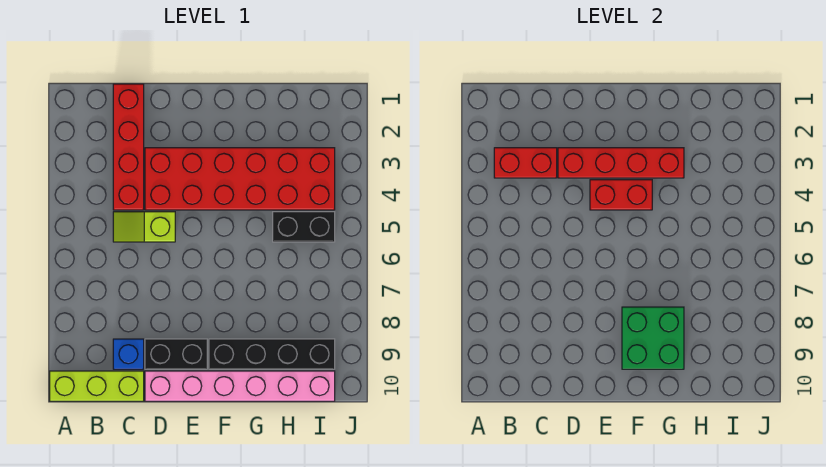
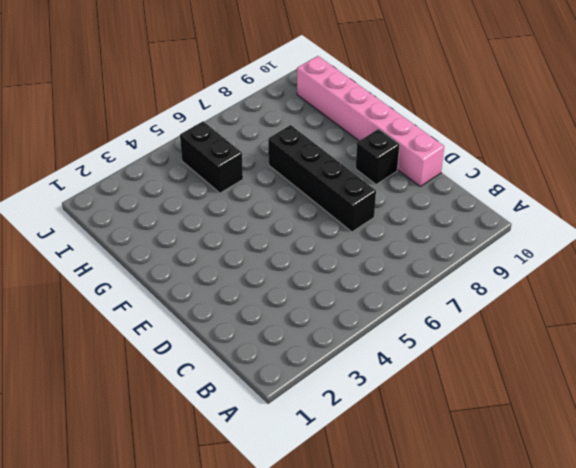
black brick D7:G7 level 1 -> black brick F9:I9 level 1
black brick E9 level 1 -> black brick D9:E9 level 1
none -> lime brick A10:C10 level 1
none -> red brick C1:C4 level 1
none -> lime slope C5:D5 level 1 top D

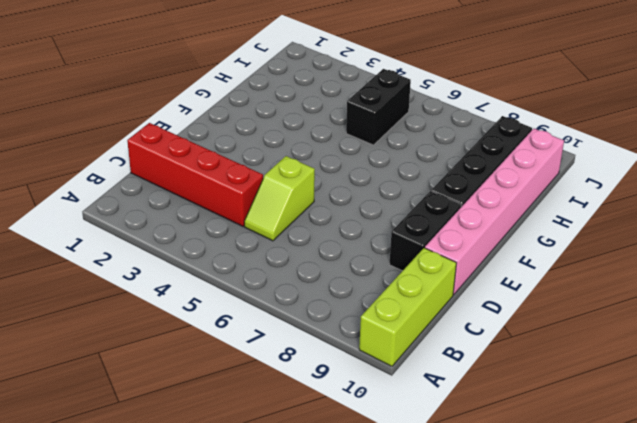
none -> blue brick C9 level 1
none -> red brick D3:I4 level 1
none -> red brick B3:C3 level 2

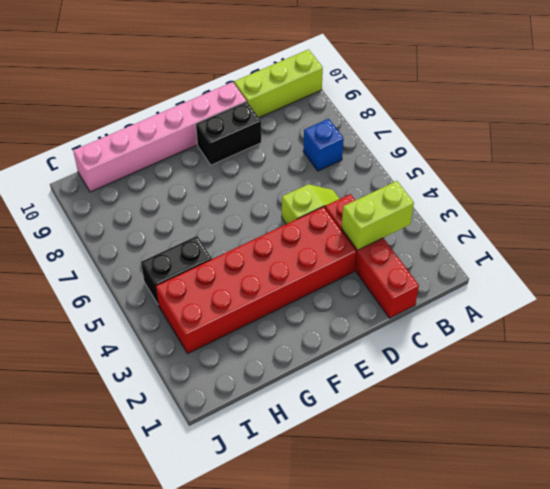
lime brick B3:C3 level 2 -> red brick B3:C3 level 2
blue brick B7 level 1 -> blue brick C9 level 1
none -> black brick F9:I9 level 1
none -> red brick D3:G3 level 2
none -> red brick E4:F4 level 2

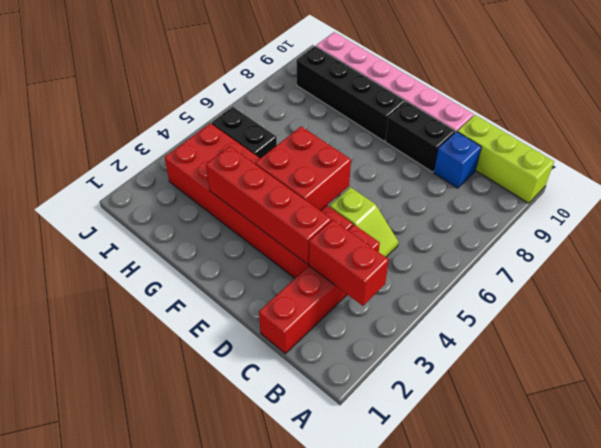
red brick E4:F5 level 2 -> red brick E4:F4 level 2
none -> green brick F8:G9 level 2

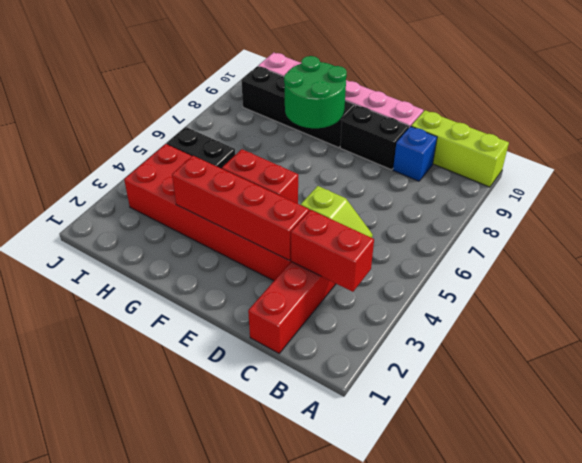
green round brick F8:G9 level 2 -> green brick F8:G9 level 2

